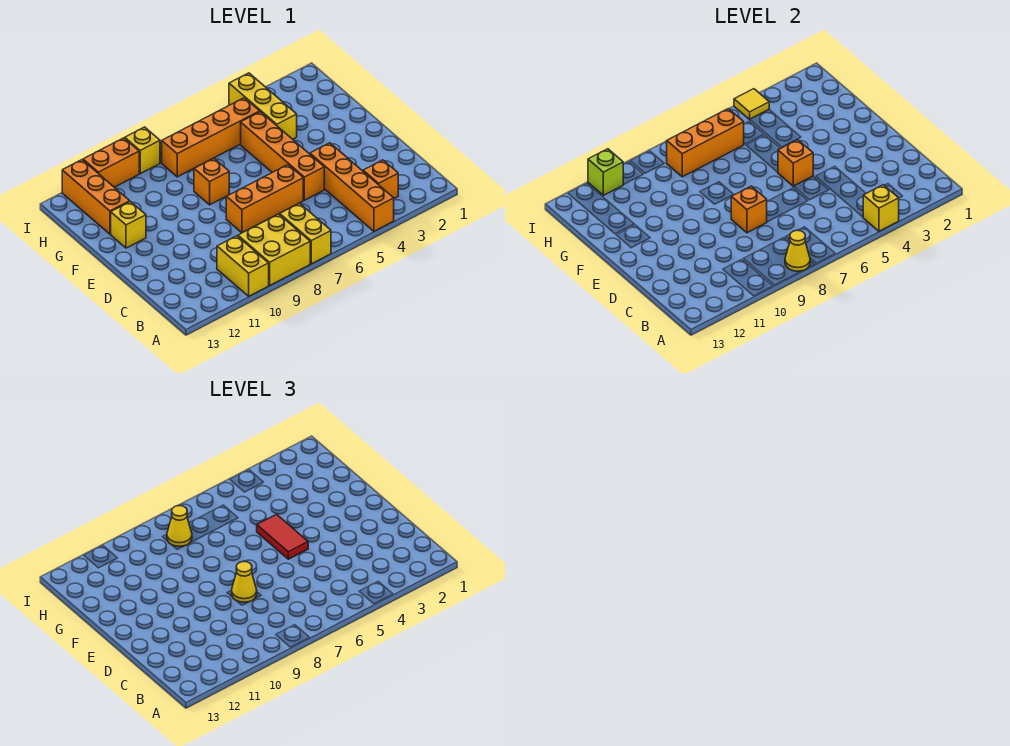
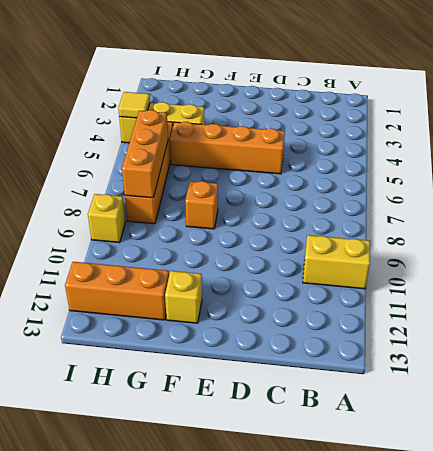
none -> orange brick A4:D4 level 1
none -> yellow brick A7:B7 level 1
none -> yellow brick A8:B9 level 1

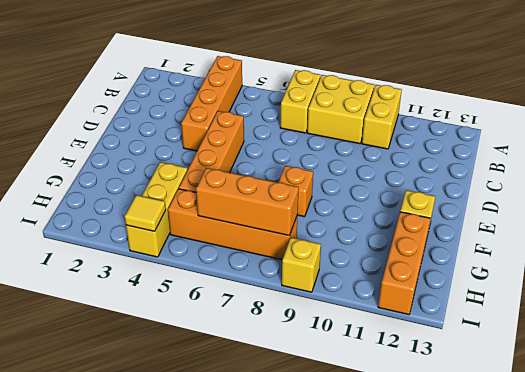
none -> orange brick B3 level 1
none -> orange brick D6:D8 level 1
none -> orange brick I10:I11 level 1

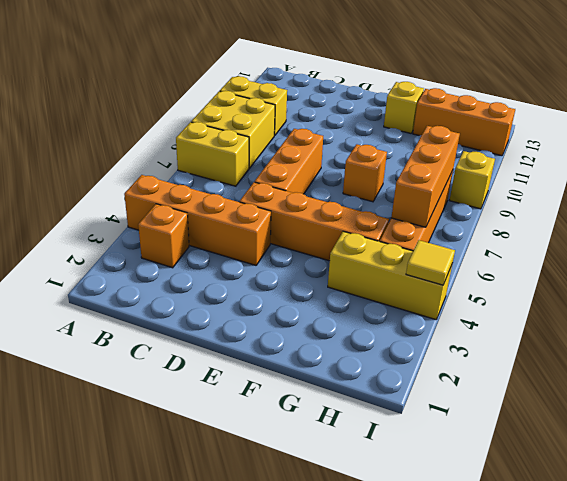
none -> orange brick I10:I11 level 1
none -> yellow brick A4 level 2
none -> yellow cone A8 level 2

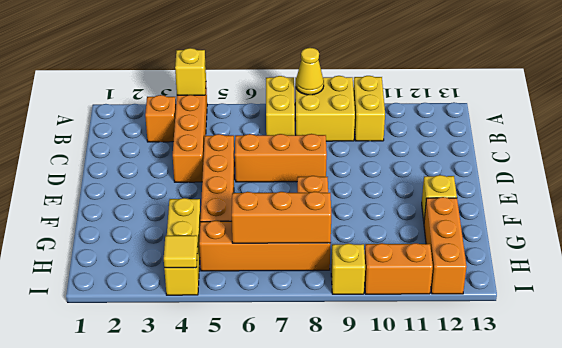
none -> orange brick D8 level 2
none -> orange brick E5 level 2
none -> lime brick I11 level 2

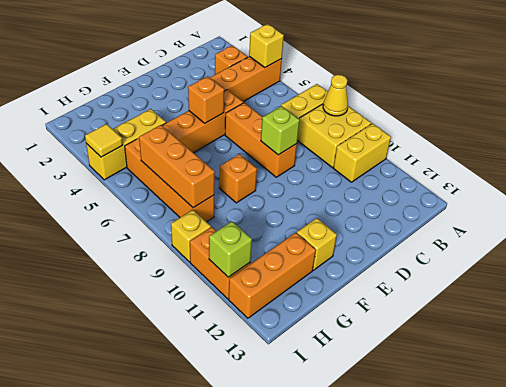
lime brick D8 level 2 -> orange brick D8 level 2
none -> yellow cone D8 level 3
none -> red tile E5:F5 level 3
none -> yellow cone H8 level 3

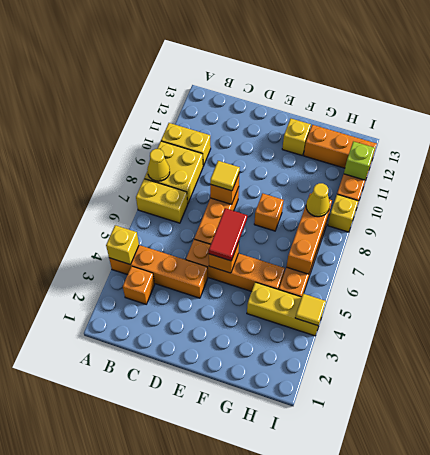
yellow tile D8 level 3 -> yellow cone D8 level 3
red tile E5:E6 level 3 -> red tile E5:F5 level 3

